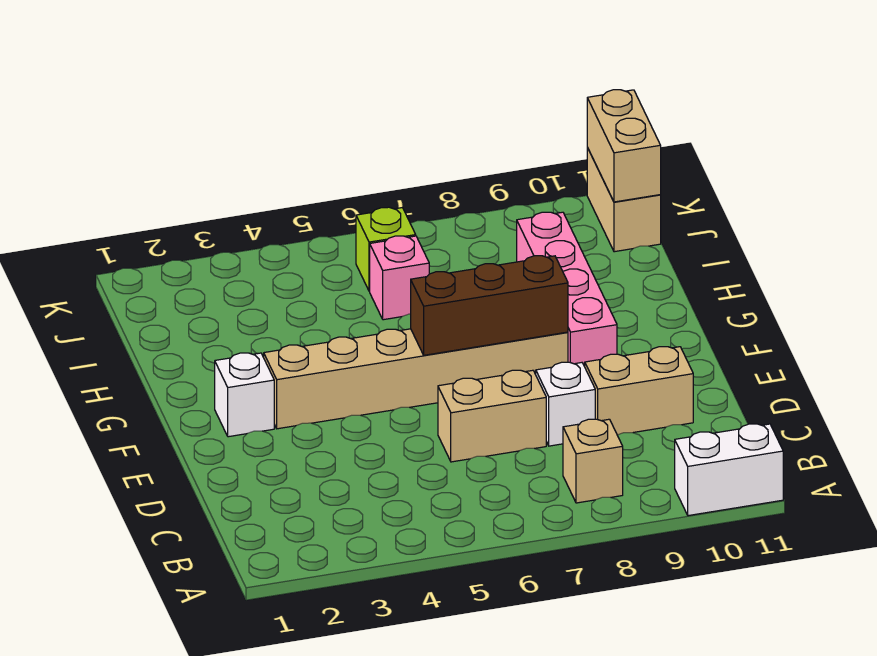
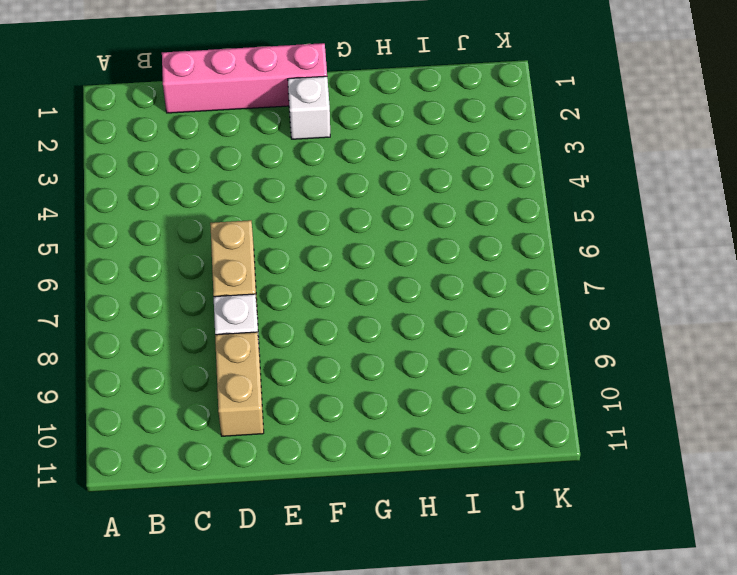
pink brick C1:F1 level 1 -> pink brick F9:I9 level 1
none -> white brick A10:A11 level 1
none -> tan brick B8 level 1
none -> tan brick F3:F8 level 1

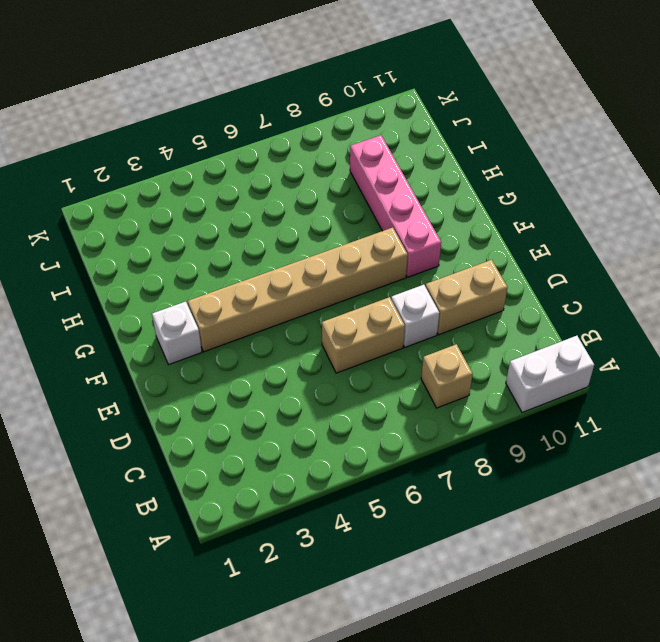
none -> pink brick I6 level 1
none -> lime brick J6 level 1
none -> tan brick J11:K11 level 1

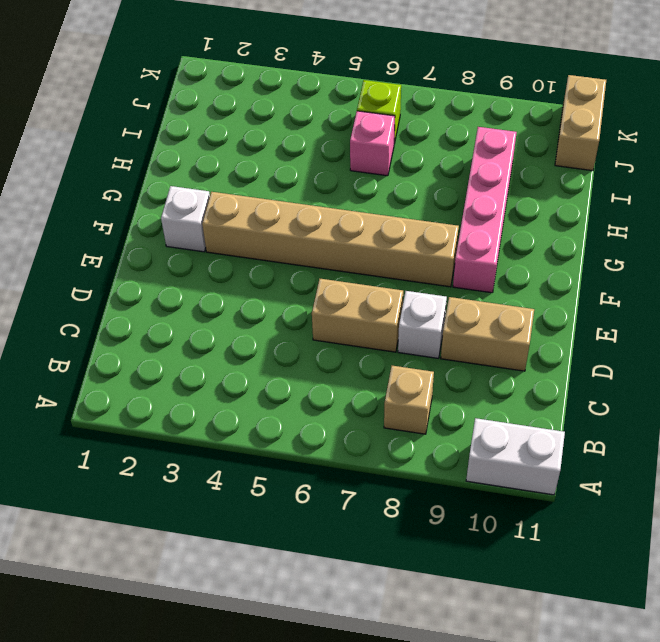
none -> brown brick F6:F8 level 2
none -> tan brick J11:K11 level 2

